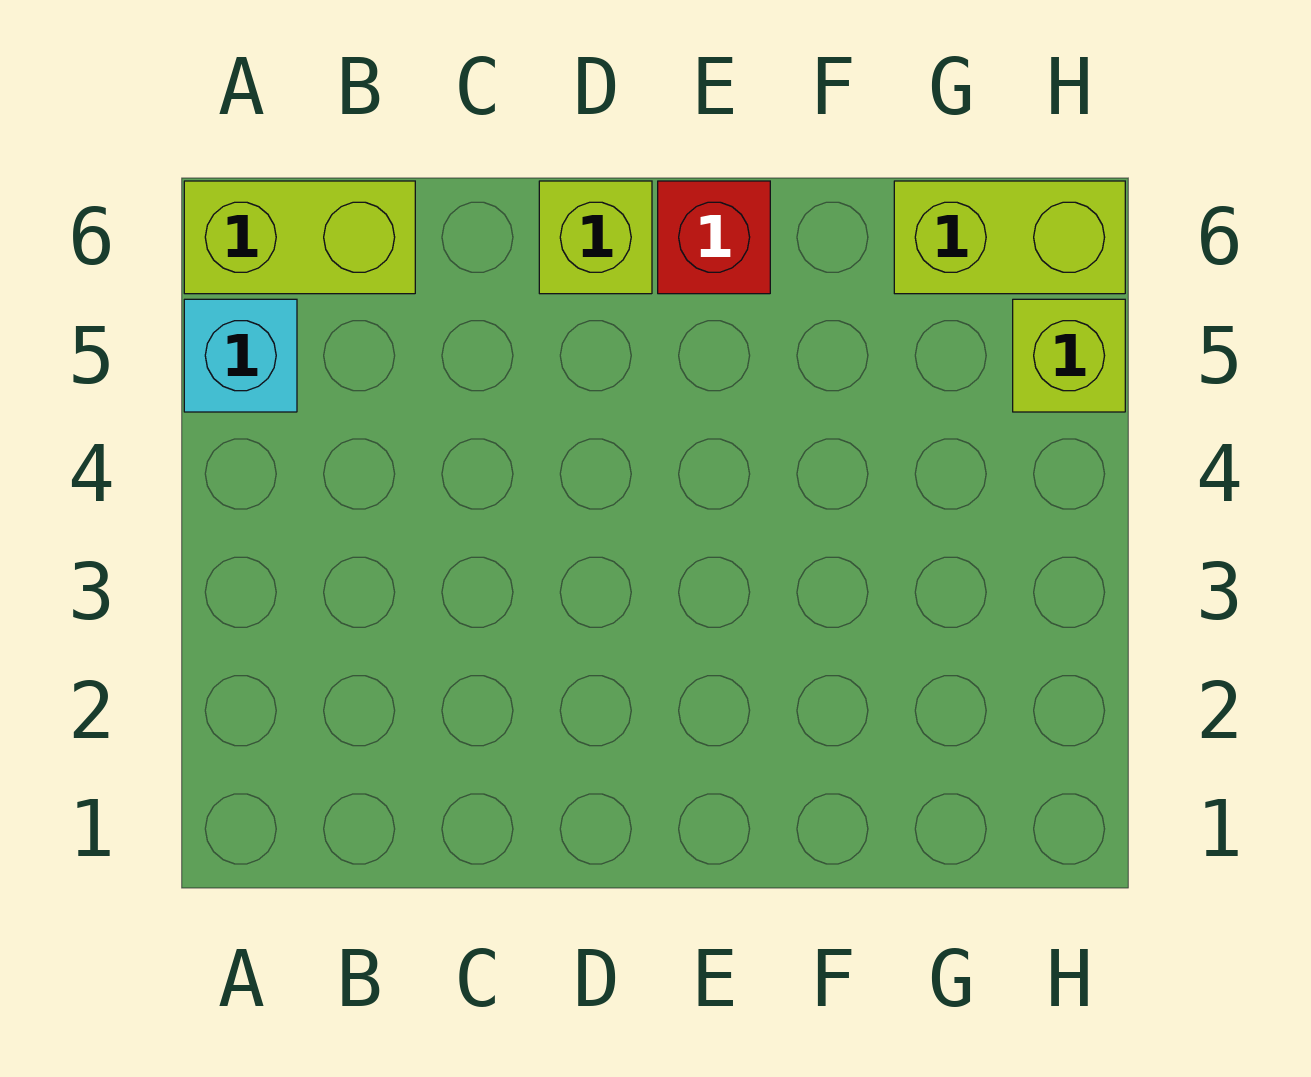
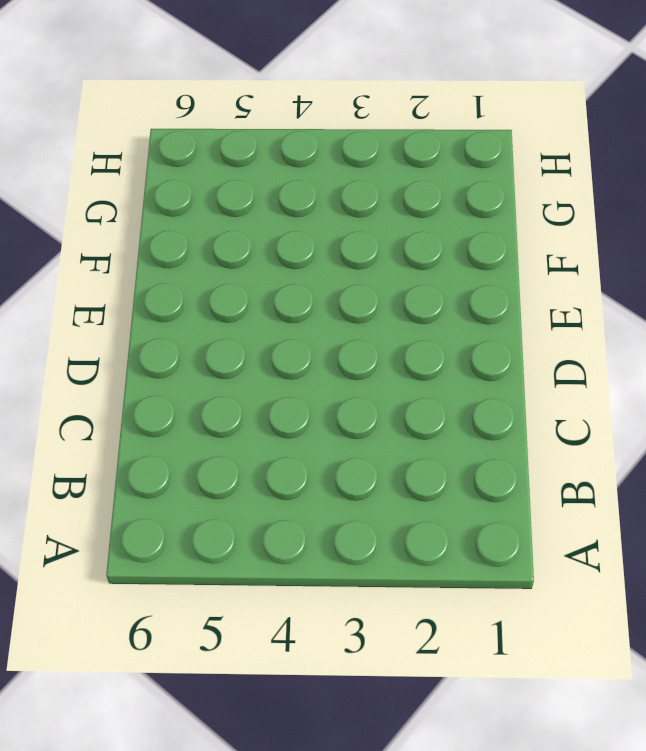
none -> cyan brick A5 level 1
none -> lime brick A6:B6 level 1

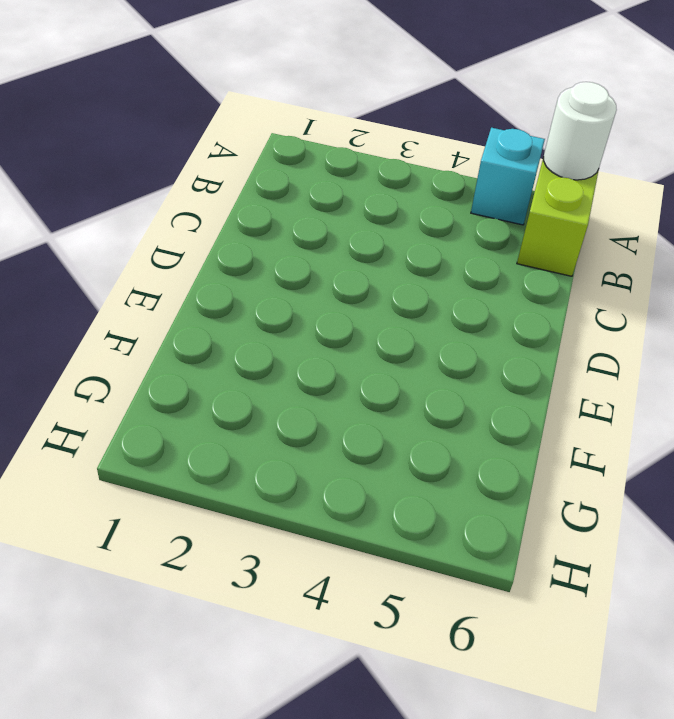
white round brick A6 level 2 -> none
none -> lime brick D6 level 1
none -> red brick E6 level 1

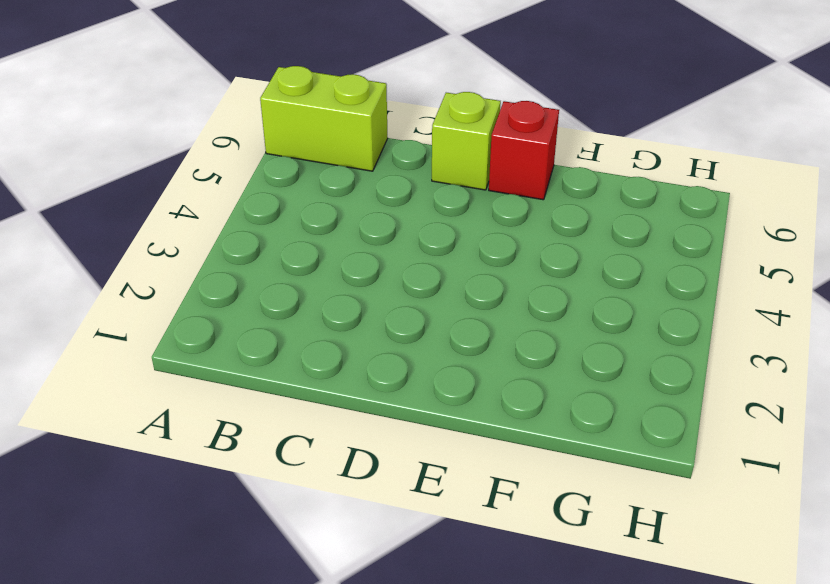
none -> cyan brick A5 level 1
none -> lime brick G6:H6 level 1

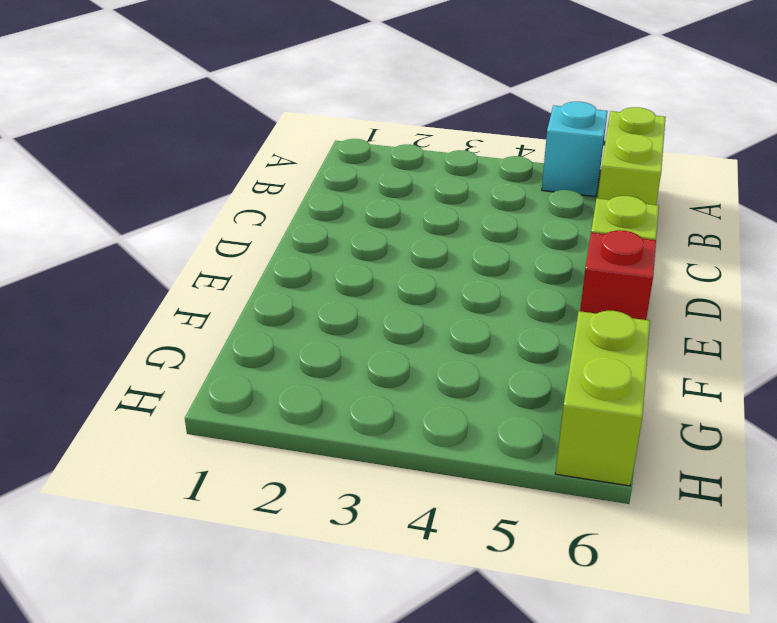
none -> lime brick H5 level 1

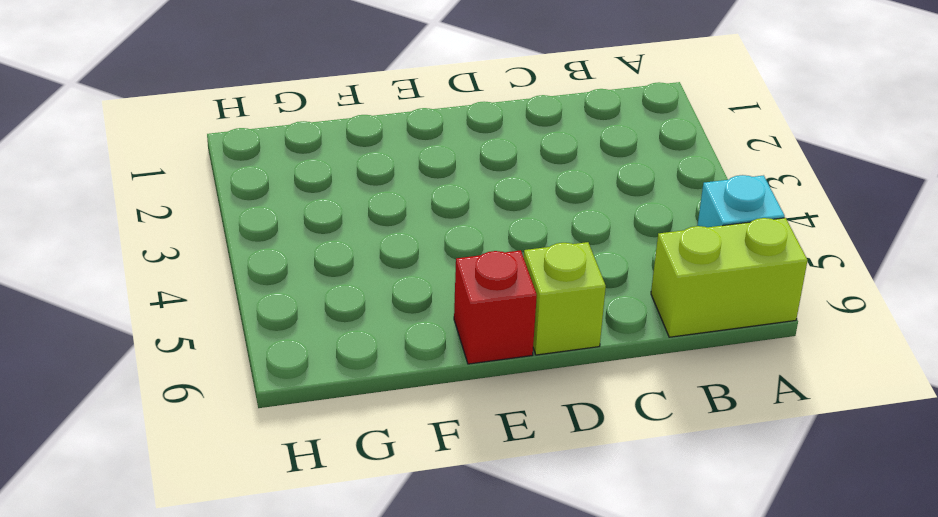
none -> lime brick G6:H6 level 1
none -> lime brick H5 level 1

